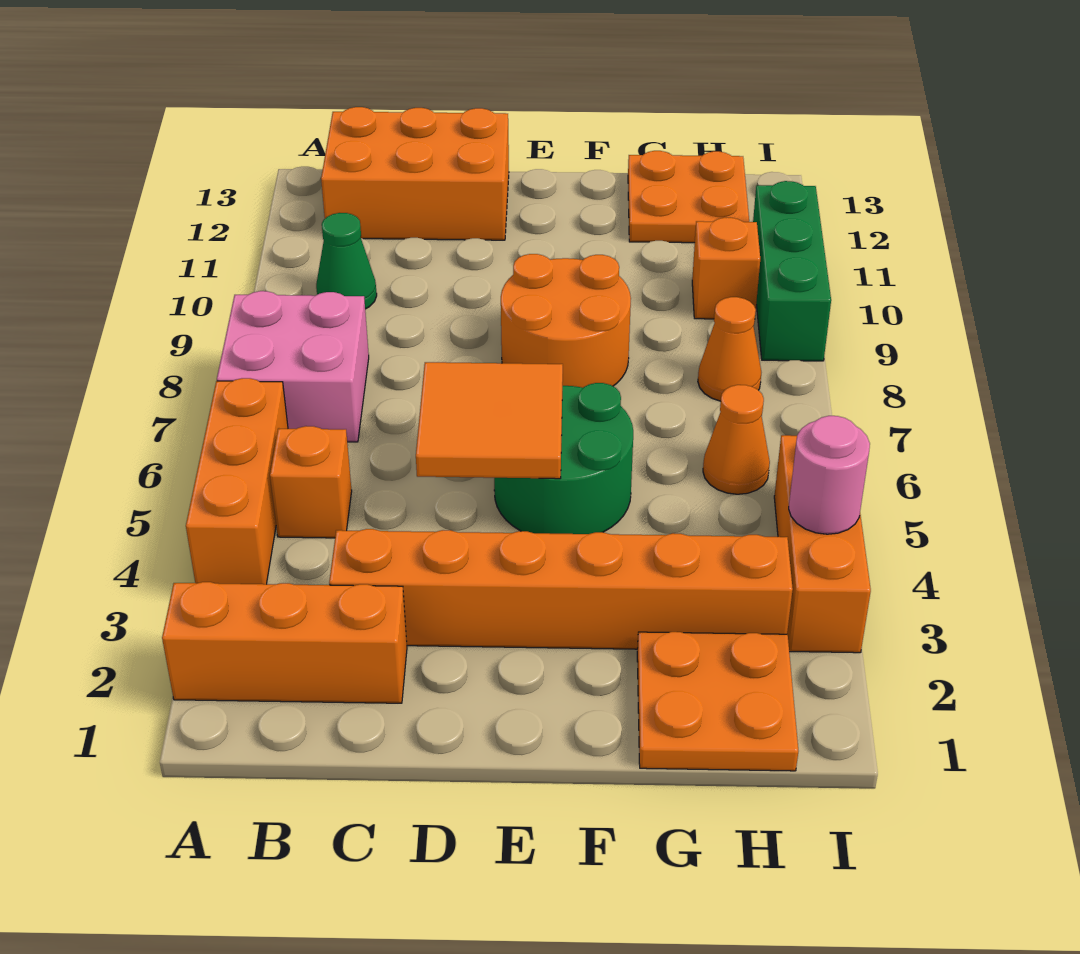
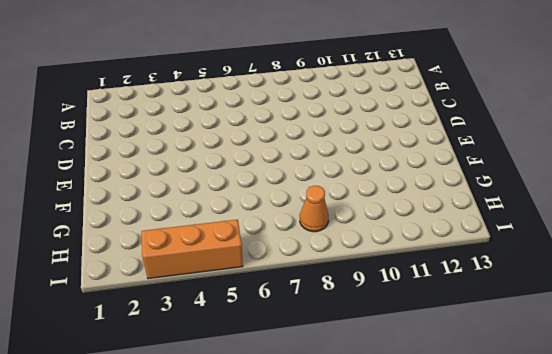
none -> orange brick A2:C2 level 1
none -> orange brick A4:A6 level 1
none -> pink brick A7:B8 level 1

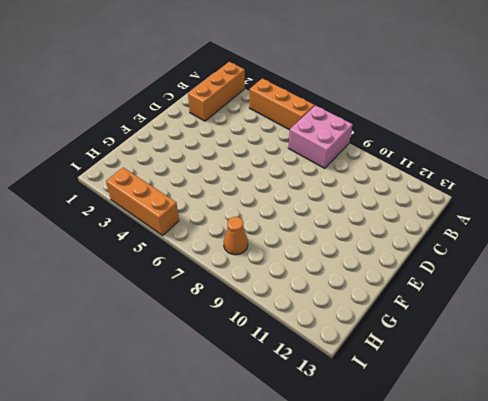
none -> orange brick B5 level 1
none -> green cone B10 level 1
none -> orange brick B12:D13 level 1

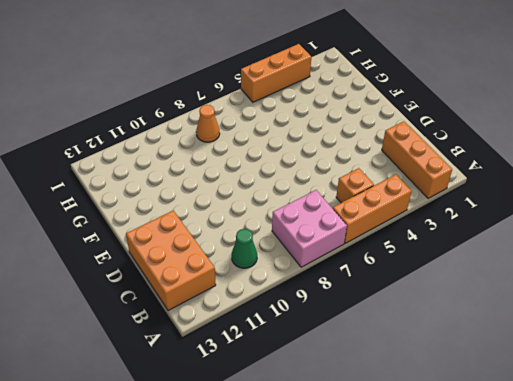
none -> orange brick C3:H3 level 1
none -> green round brick E5:F6 level 1
none -> orange round brick E8:F9 level 1

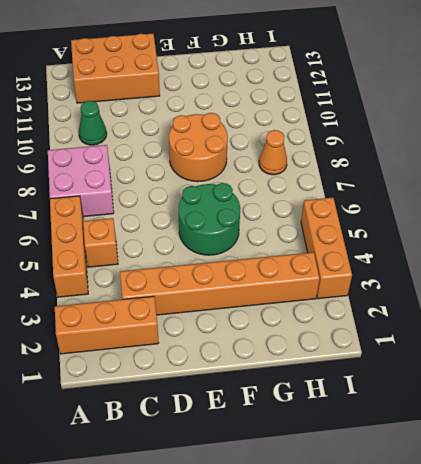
none -> orange plate G1:H2 level 1
none -> orange plate G12:H13 level 1
none -> orange cone H6 level 1

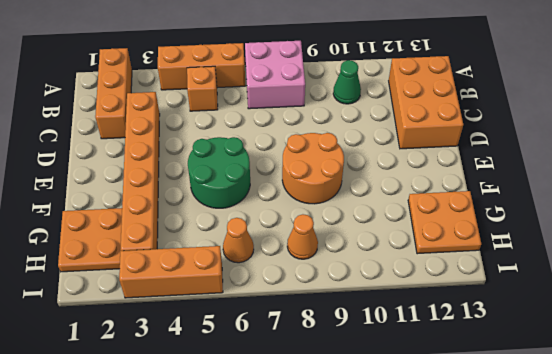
none -> orange brick H10 level 1
none -> green brick I9:I11 level 1
none -> orange tile D5:E6 level 2

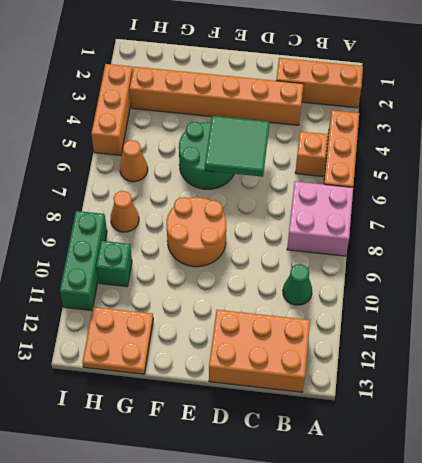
green tile D5:E6 level 2 -> orange tile D5:E6 level 2
green brick H10 level 1 -> orange brick H10 level 1
none -> orange plate G1:H2 level 1
none -> pink round brick I4 level 2

